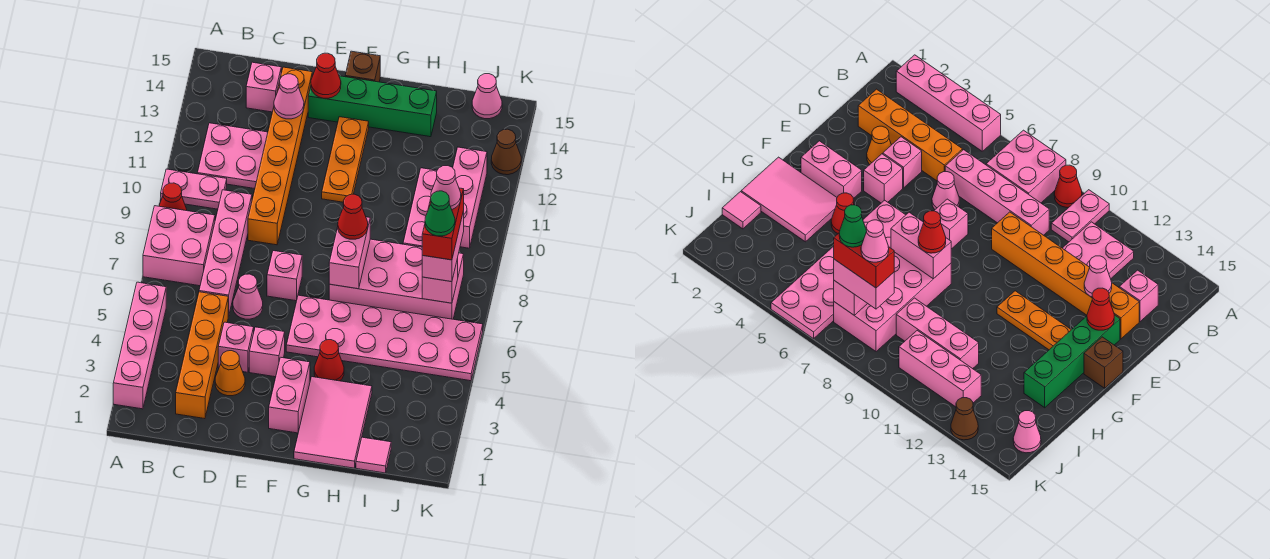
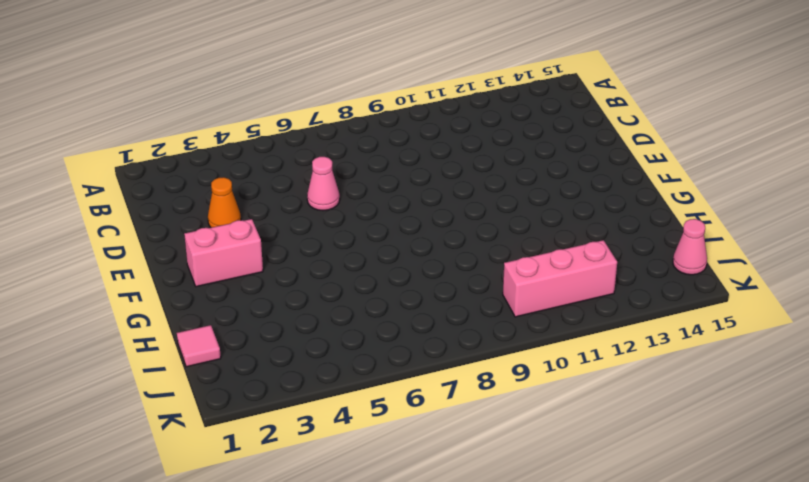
none -> pink brick A2:A5 level 1
none -> pink brick A7:B8 level 1
none -> red cone A9 level 1
none -> pink plate A10:B10 level 1

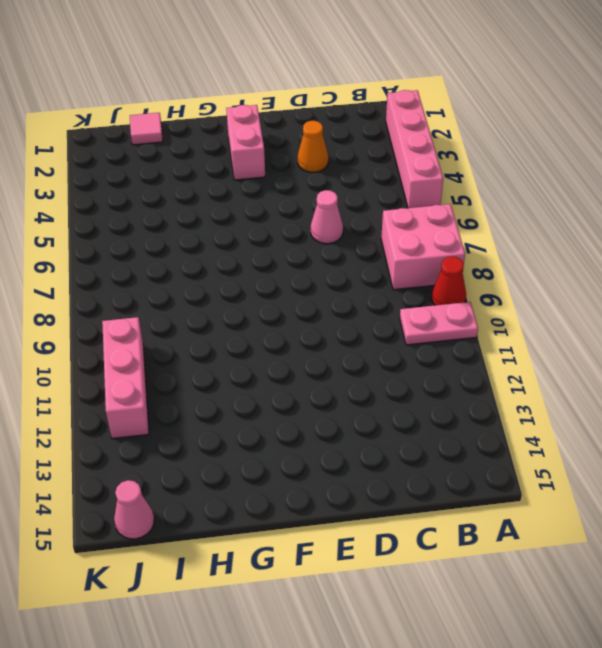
none -> pink plate B11:C12 level 1
none -> orange brick C2:C5 level 1
none -> pink brick C6:C9 level 1
none -> pink brick C14 level 1

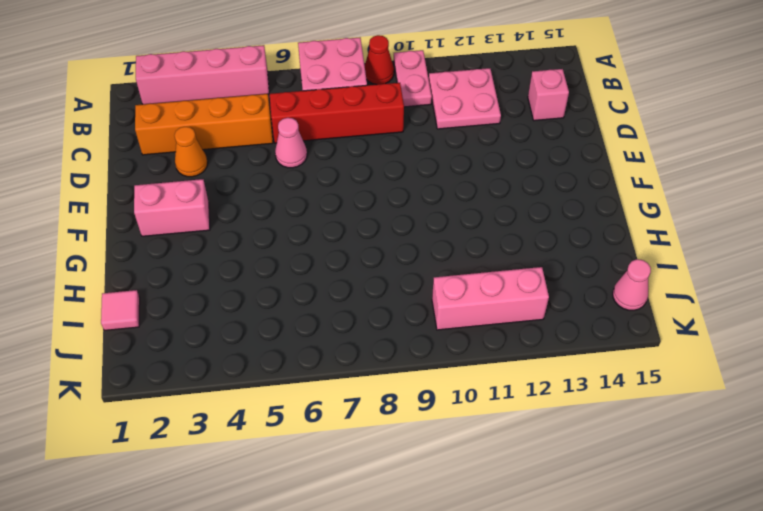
red brick C6:C9 level 1 -> pink brick C6:C9 level 1
none -> pink brick D4 level 1
none -> orange brick D9:D14 level 1
none -> pink brick E4 level 1
none -> pink brick E7 level 1

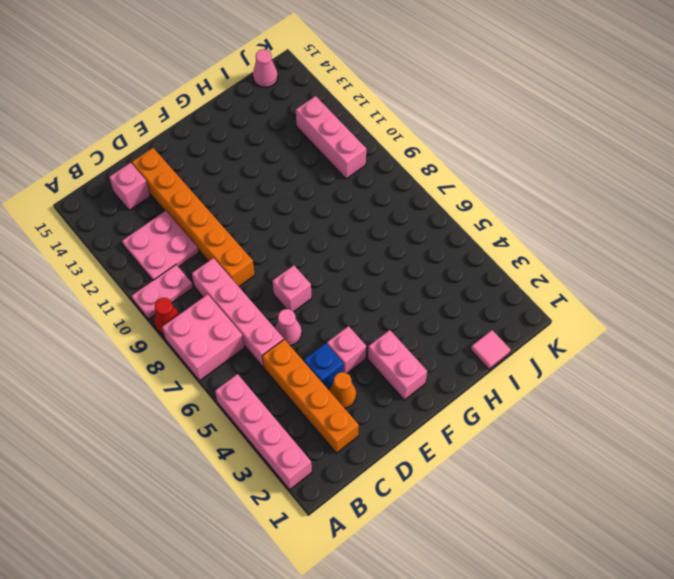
blue brick D4 level 1 -> pink brick D4 level 1
none -> green brick E14:H14 level 1
none -> pink plate F5:K6 level 1
none -> orange plate F11:F13 level 1
none -> brown brick F15 level 1

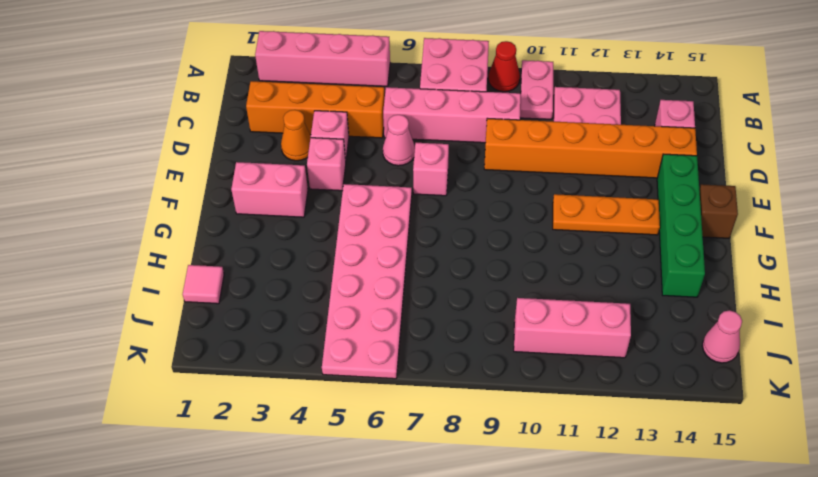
none -> pink tile G1:H3 level 1
none -> red cone G4 level 1
none -> pink brick G7:J8 level 1
none -> pink brick I9:I11 level 1

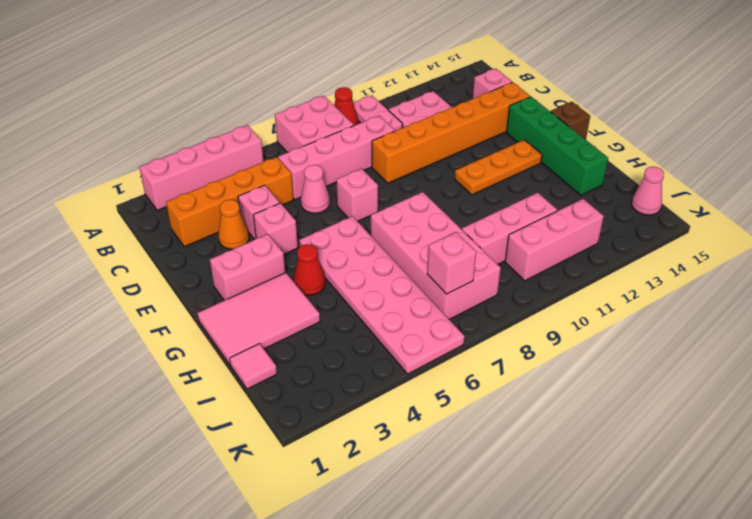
none -> brown cone K13 level 1
none -> pink cone D13 level 2
none -> red cone E14 level 2
none -> pink brick G7:G8 level 2

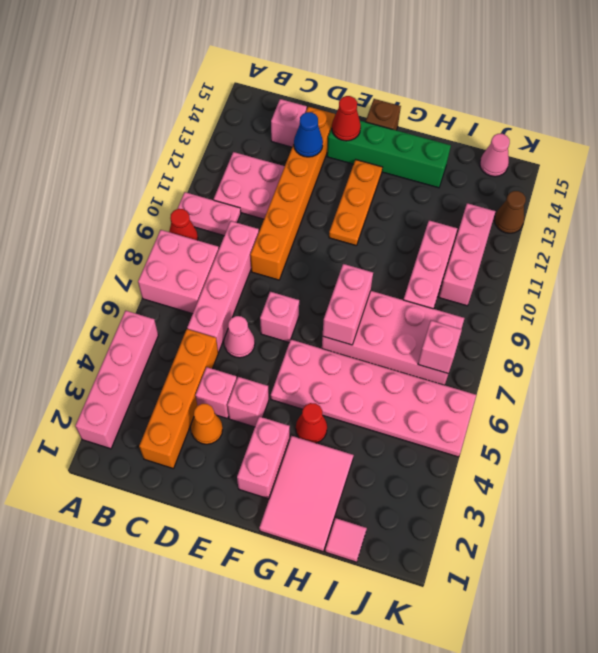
blue cone D13 level 2 -> pink cone D13 level 2
none -> red cone G8 level 3
none -> pink brick J7:J8 level 3
none -> red brick J7:J8 level 4
none -> green cone J7 level 5

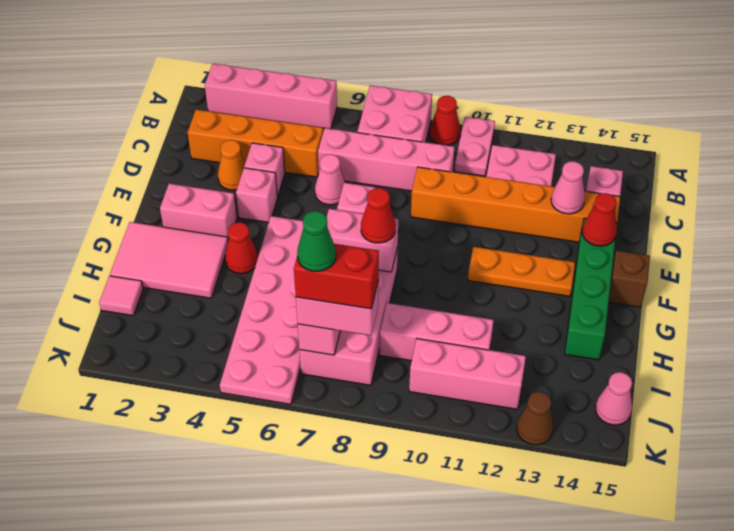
none -> pink cone J8 level 5

